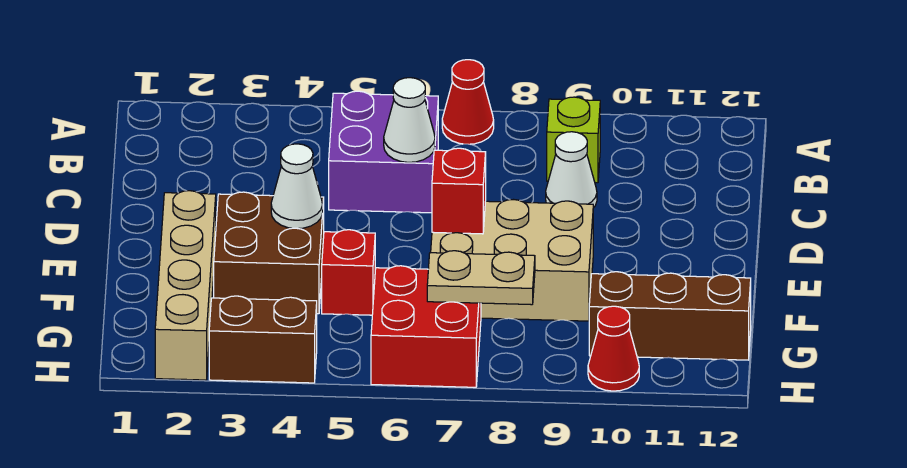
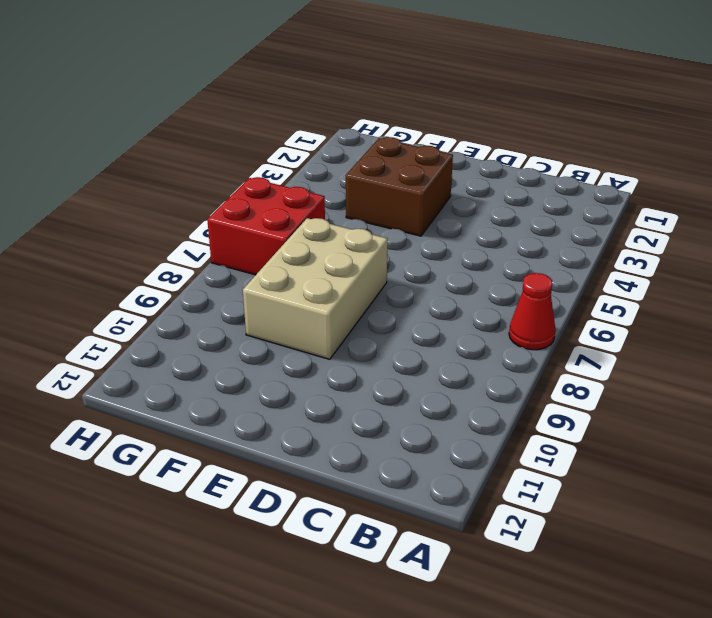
none -> purple brick B5:C6 level 1
none -> lime brick B9 level 1
none -> white cone C9 level 1

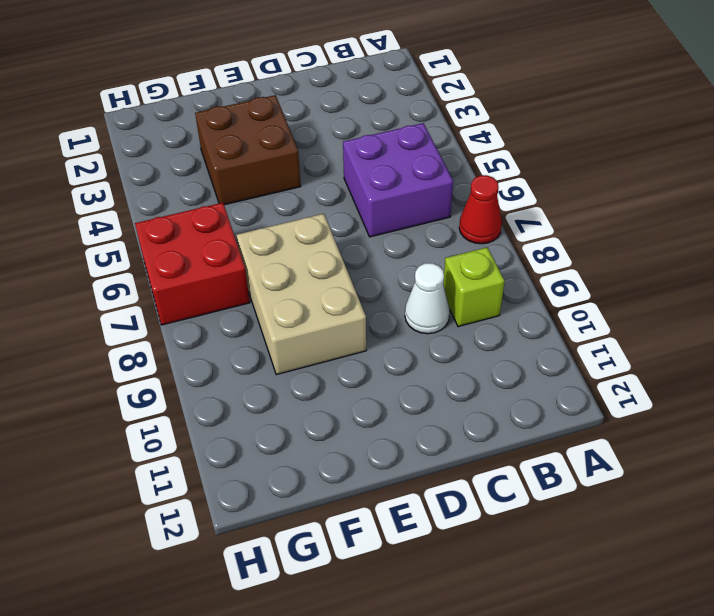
none -> tan brick E2:H2 level 1
none -> red brick F5 level 1
none -> brown brick G10:G12 level 1

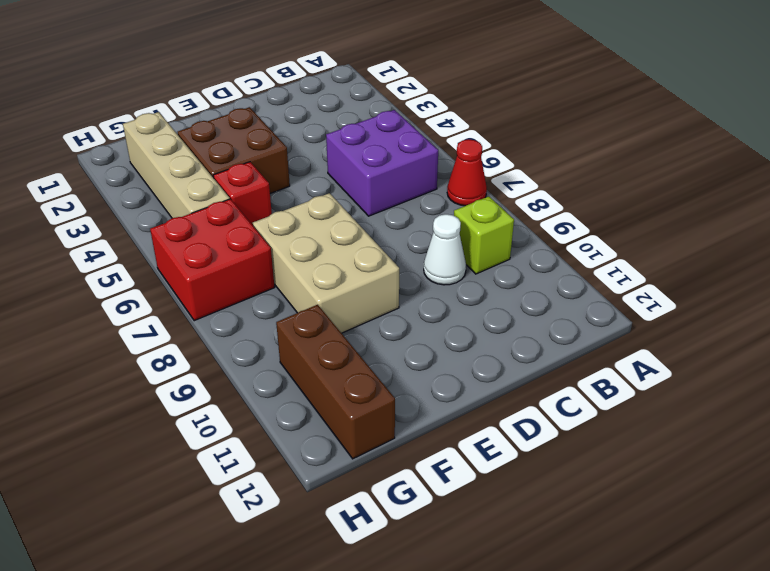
tan brick G2:G5 level 1 -> tan brick E2:H2 level 1
none -> brown brick H3:H4 level 1
none -> red cone H10 level 1
none -> white cone C6 level 2

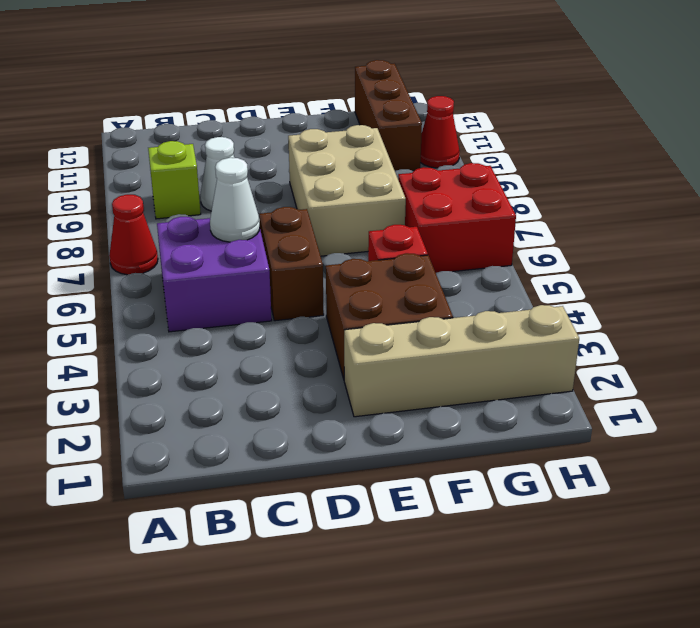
brown brick D5:D6 level 1 -> brown brick H3:H4 level 1
none -> white cone E4 level 2
none -> red brick E7 level 2
none -> tan plate G7:G8 level 2

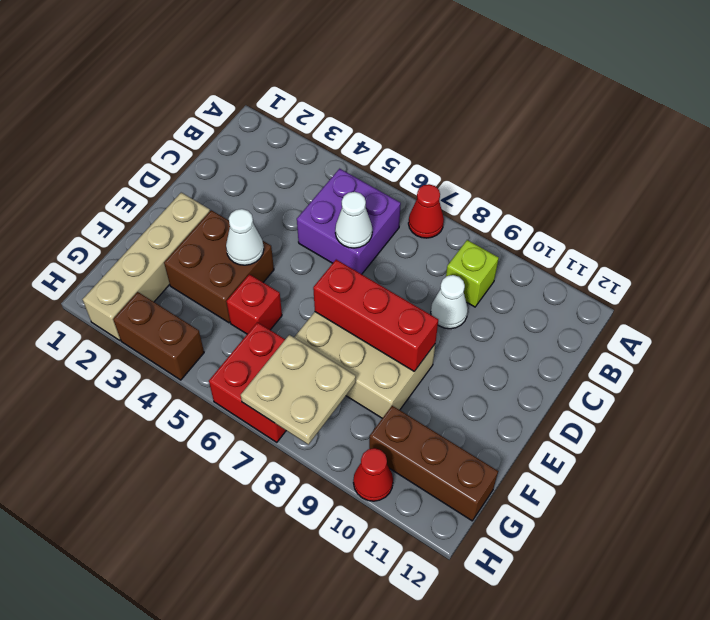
red brick E7:E9 level 2 -> red brick E7 level 2
tan plate G7:H8 level 2 -> tan plate G7:G8 level 2

